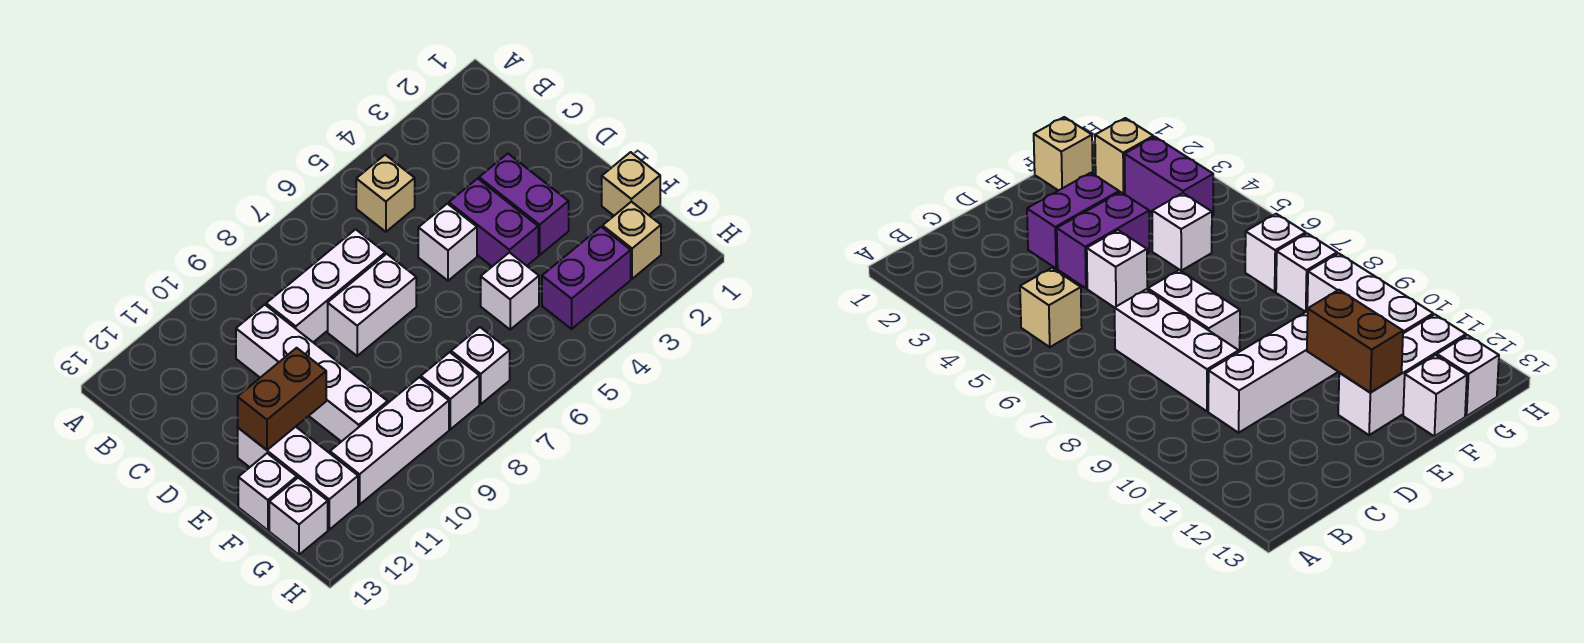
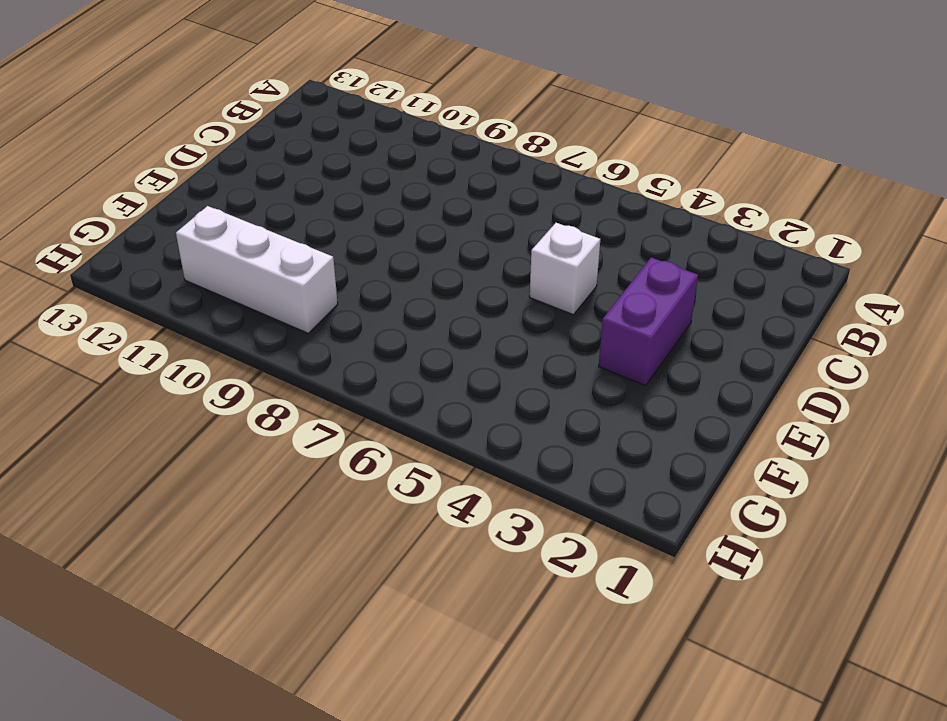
none -> tan brick B5 level 1
none -> white brick C7:C9 level 1
none -> white brick C10:F10 level 1

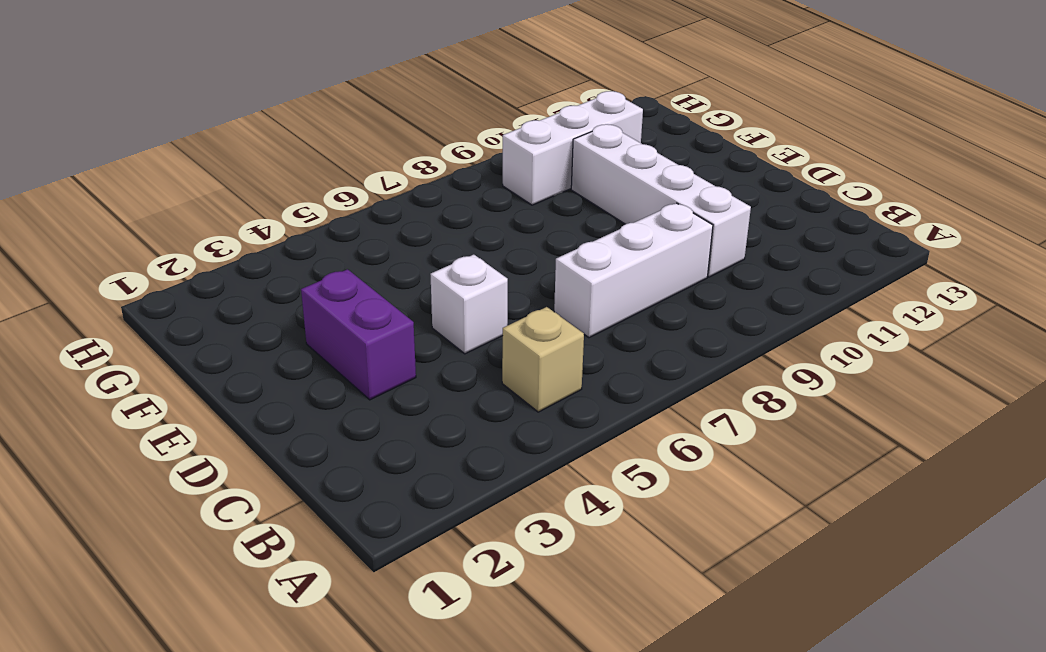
none -> purple brick D4:E4 level 1
none -> white brick D7:D8 level 1
none -> white brick E12:G12 level 1

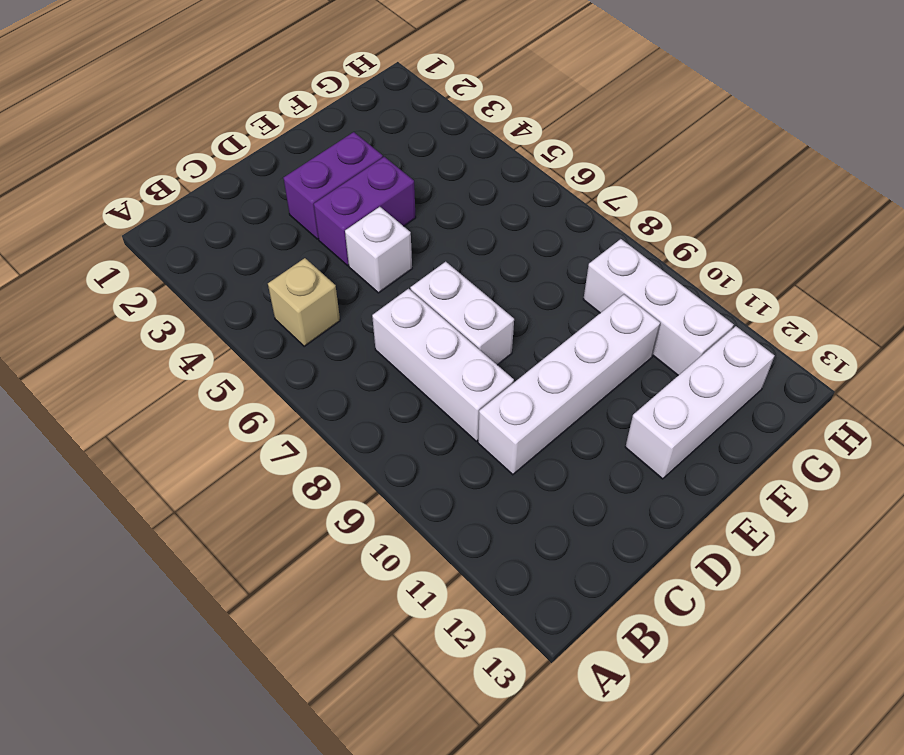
none -> tan brick F1 level 1
none -> white brick F5 level 1
none -> white brick F13 level 1

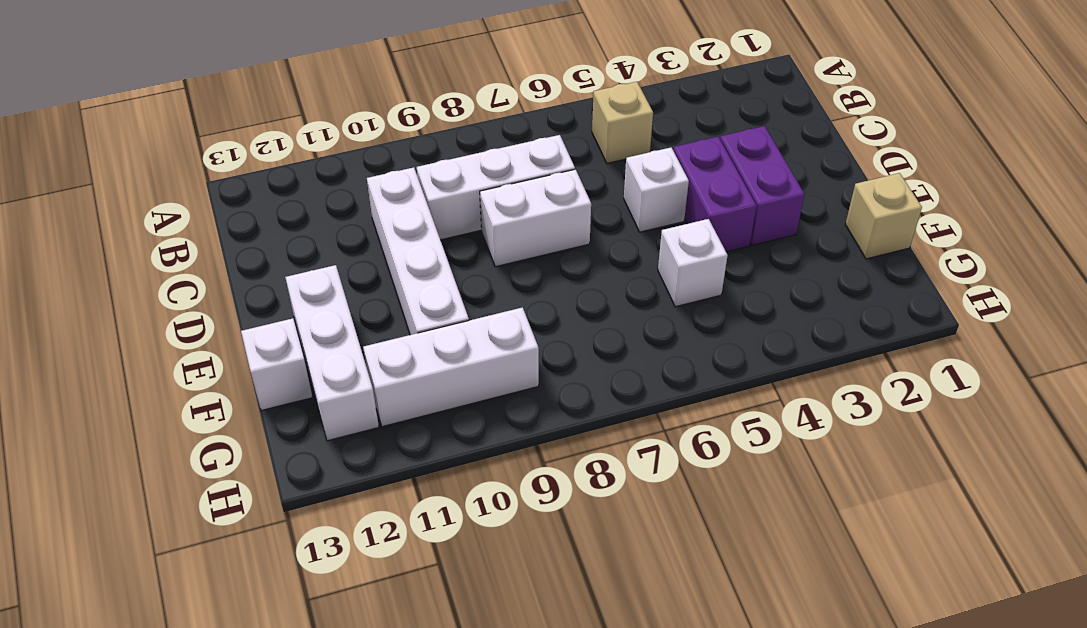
none -> tan brick G2 level 1
none -> purple brick G3:G4 level 1
none -> white brick G7 level 1

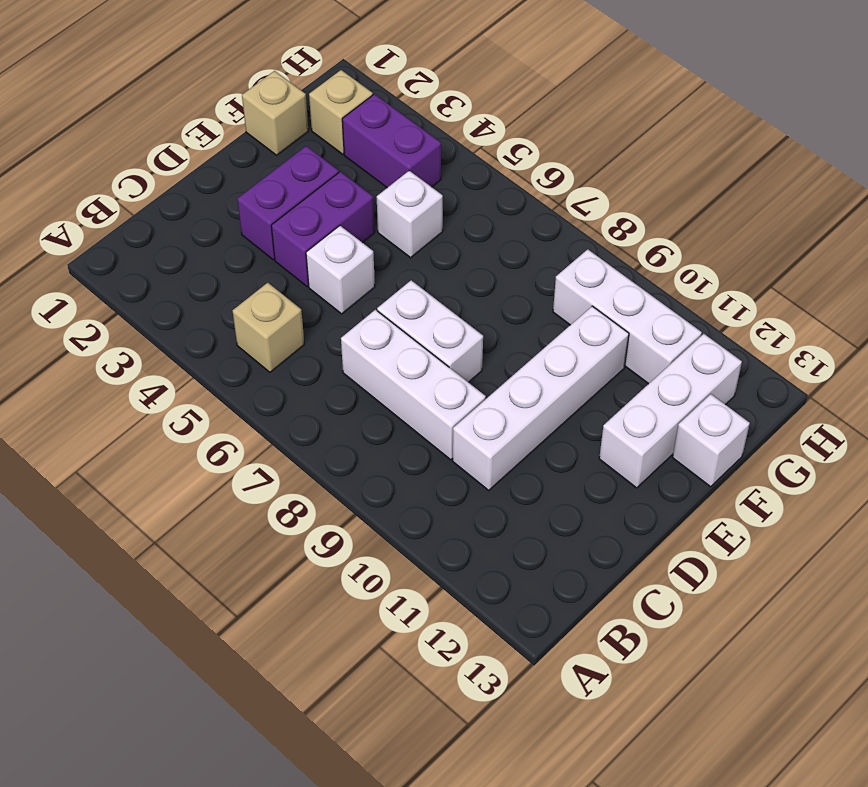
none -> white brick G7 level 1
none -> white brick G8 level 1
none -> white brick G13 level 1

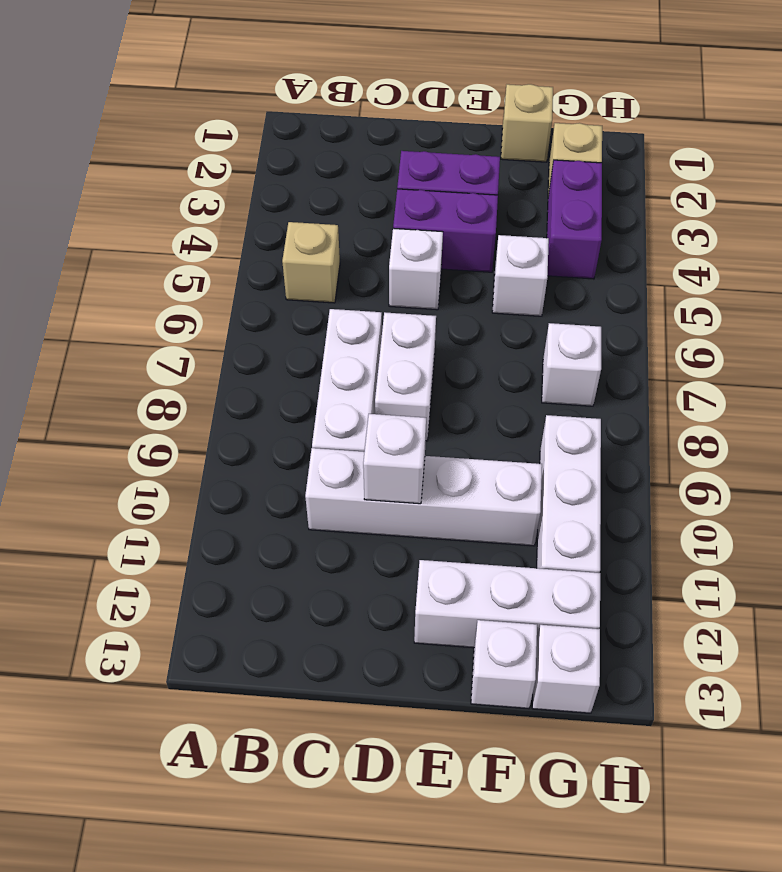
white brick D10 level 2 -> white brick G8 level 1
none -> brown brick E11:E12 level 2

